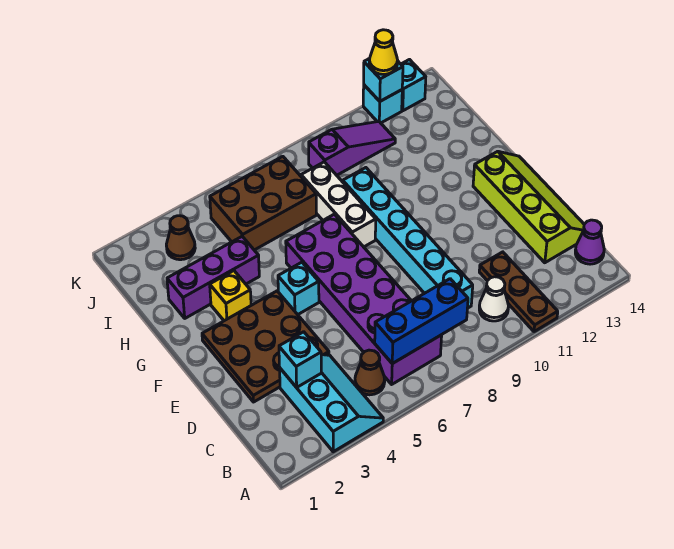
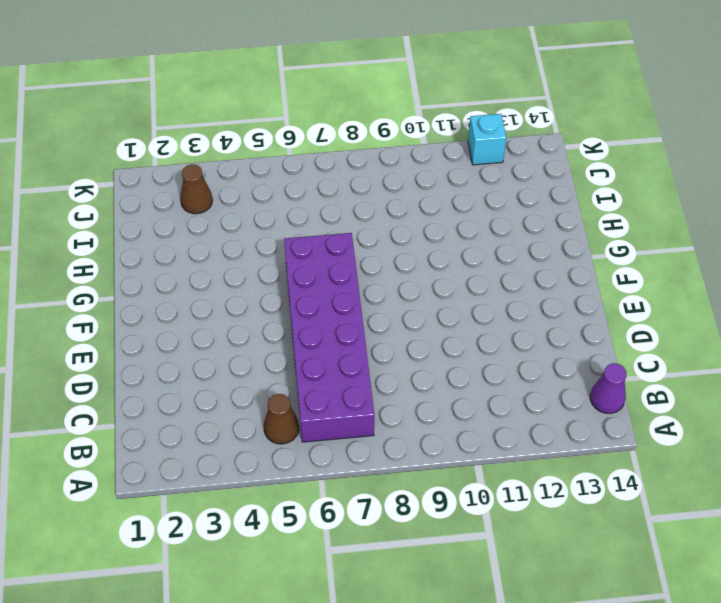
none -> cyan slope A3:C4 level 1 top 3
none -> brown plate A11:C11 level 1
none -> white cone B10 level 1

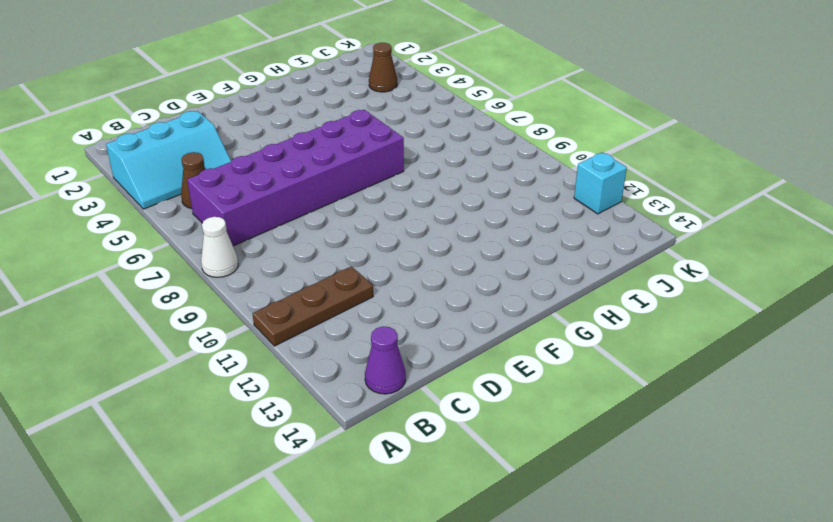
white cone A8 level 1 -> white cone B10 level 1
none -> cyan brick C9:H9 level 1
none -> lime slope C13:F14 level 1 top 13
none -> brown plate D2:F4 level 1

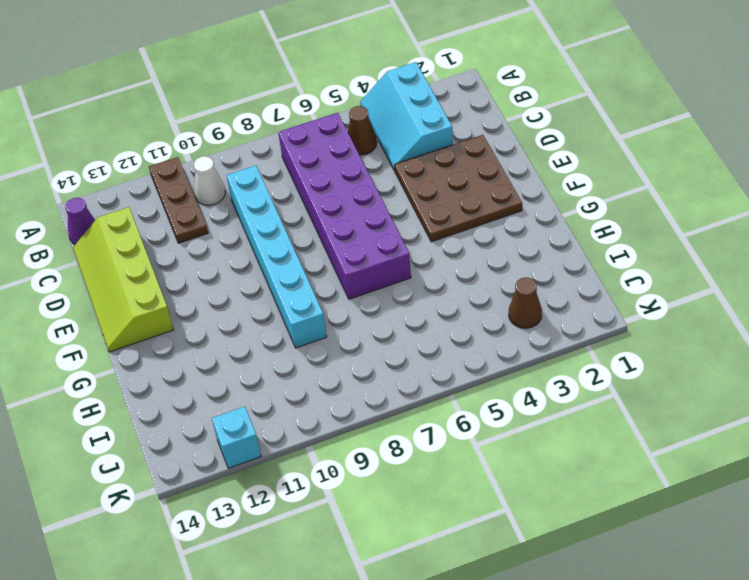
none -> cyan brick F5 level 1
none -> yellow brick G3 level 1
none -> white brick G8:I8 level 1

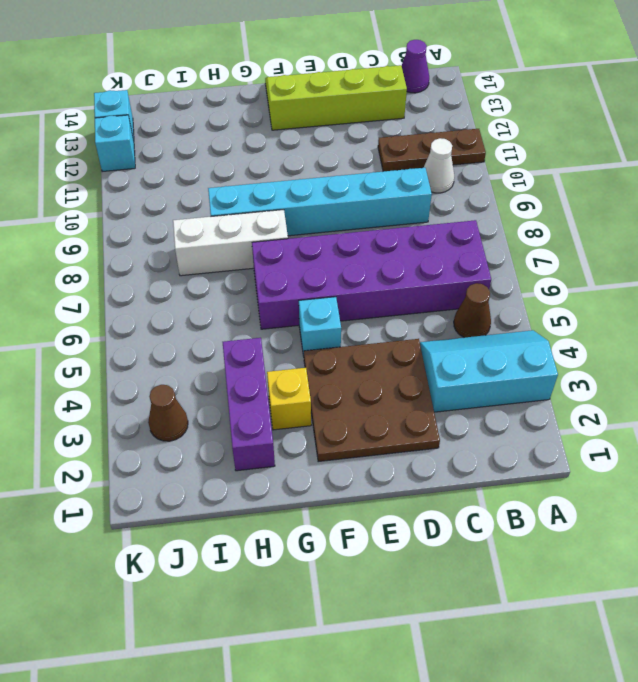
none -> brown brick I5:J7 level 1
none -> purple slope J9:J11 level 1 top 9
none -> blue brick B6:B8 level 2

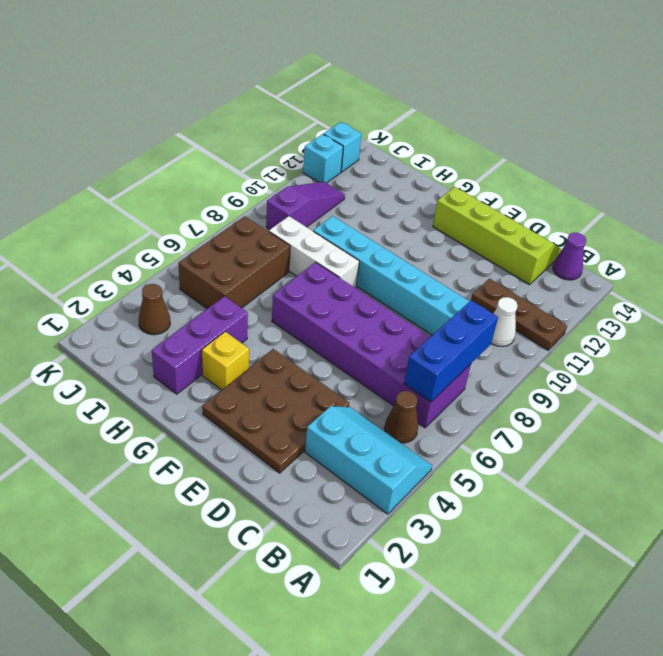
none -> cyan brick F5 level 1
none -> cyan brick C3 level 2
none -> cyan brick K12 level 2

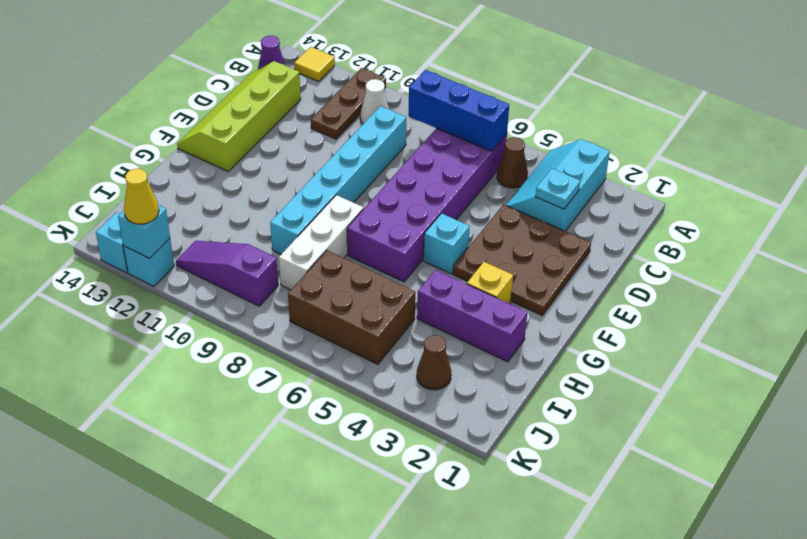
yellow tile A13 level 1 -> none
cyan plate C3 level 2 -> cyan brick C3 level 2

